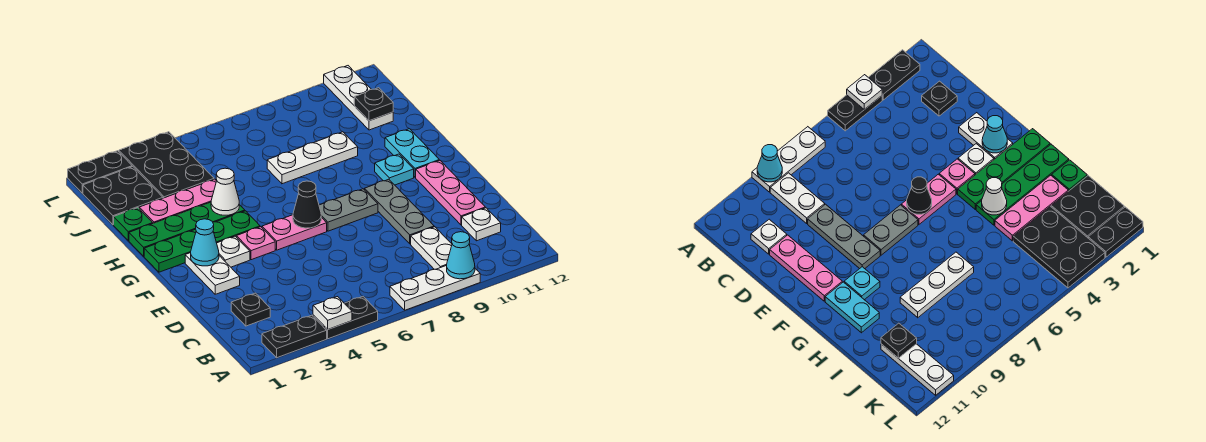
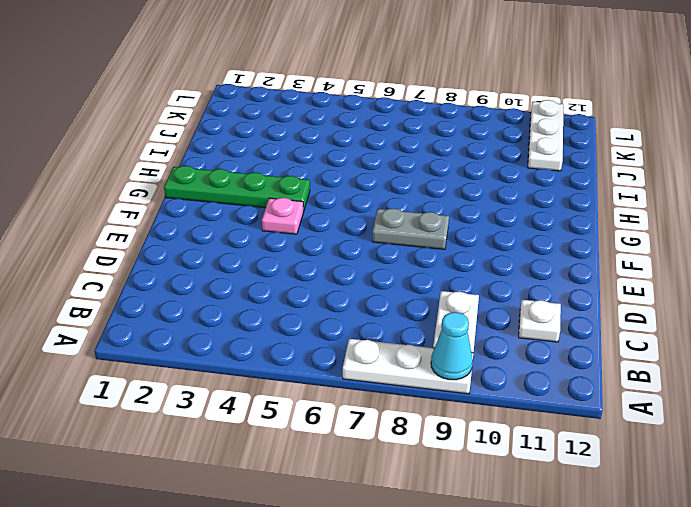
none -> black plate A2:A3 level 1
none -> black plate A4:A5 level 1
none -> black plate C2 level 1
none -> grey plate D9:F9 level 1

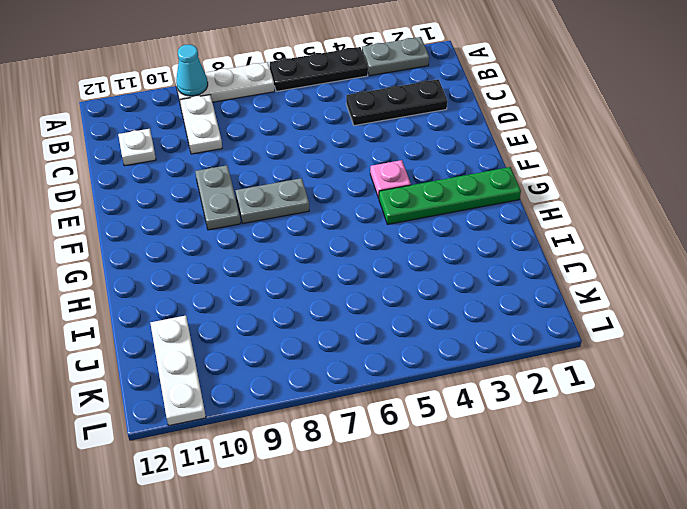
grey plate A2:A3 level 1 -> black plate A2:A3 level 1
black plate A4:A6 level 1 -> black plate A4:A5 level 1
black plate C2:C4 level 1 -> black plate C2 level 1
grey plate E9:F9 level 1 -> grey plate D9:F9 level 1
none -> pink plate D11:F11 level 1
none -> white plate E2:F2 level 1
none -> white plate F3 level 1
none -> pink plate F5:F6 level 1

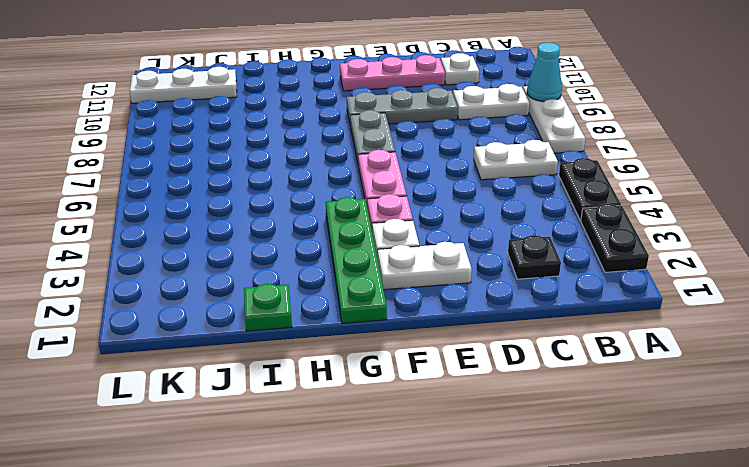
white plate B6:C6 level 1 -> none
none -> cyan plate G10 level 1
none -> cyan plate G11:H11 level 1
none -> green plate H1:H4 level 1
none -> pink plate I2:I4 level 1

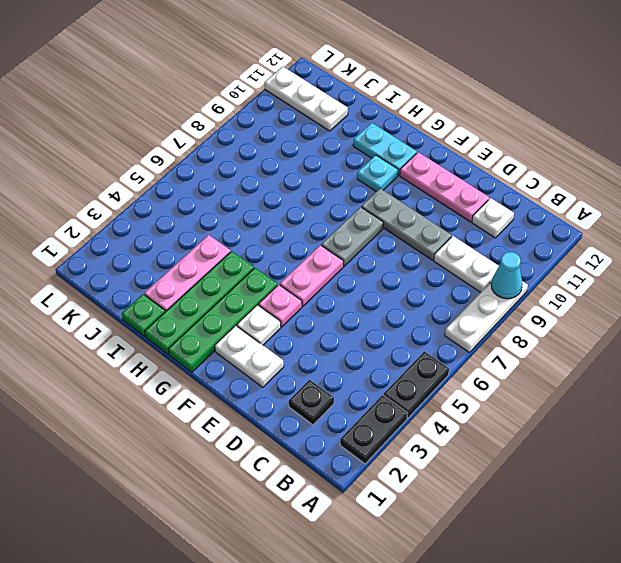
none -> white plate I7:I9 level 1
none -> black plate J1:K2 level 1
none -> black plate J3:L4 level 1
none -> black plate L1:L2 level 1

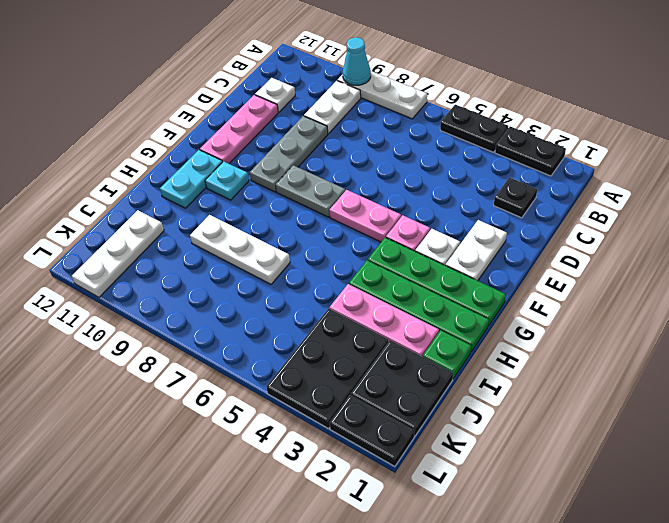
none -> white plate A4 level 2
none -> cyan cone F2 level 2
none -> black cone F6 level 2
none -> white cone H4 level 2

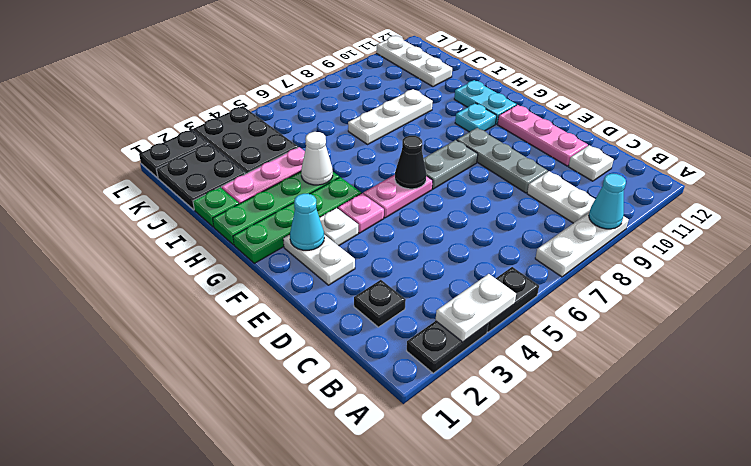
white plate A3:A4 level 2 -> white plate A4 level 2
none -> black plate J11 level 2

